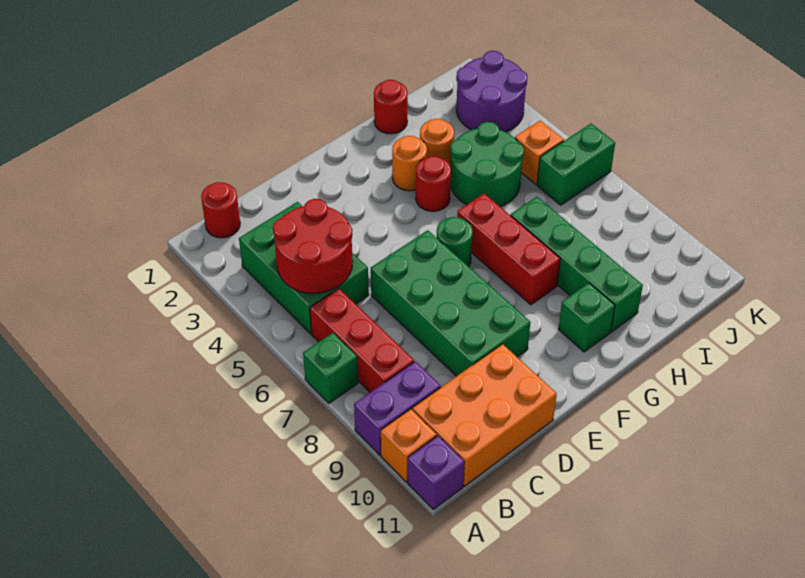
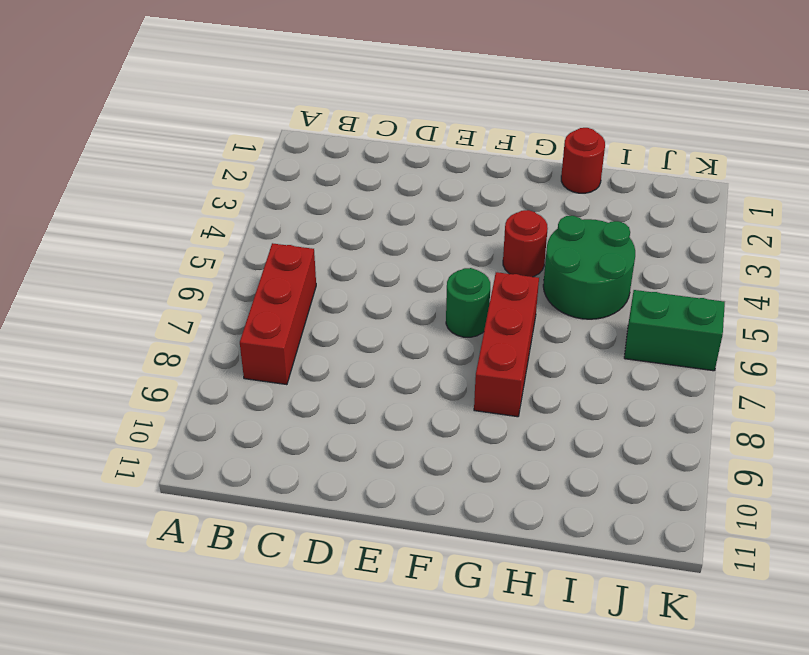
none -> green brick A7 level 1
none -> purple brick A9:B9 level 1
none -> orange brick A10 level 1

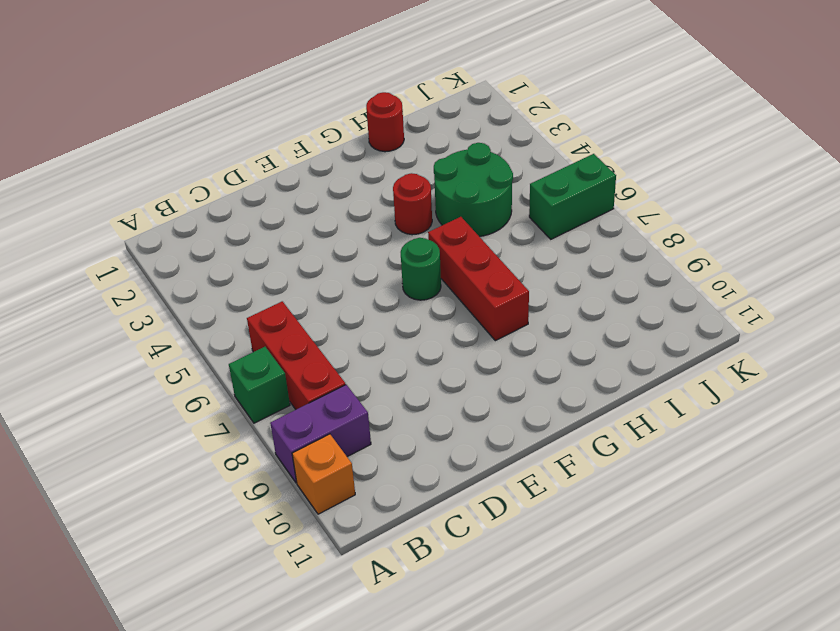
none -> purple brick A11 level 1
none -> red round brick B1 level 1
none -> green brick B3:C5 level 1

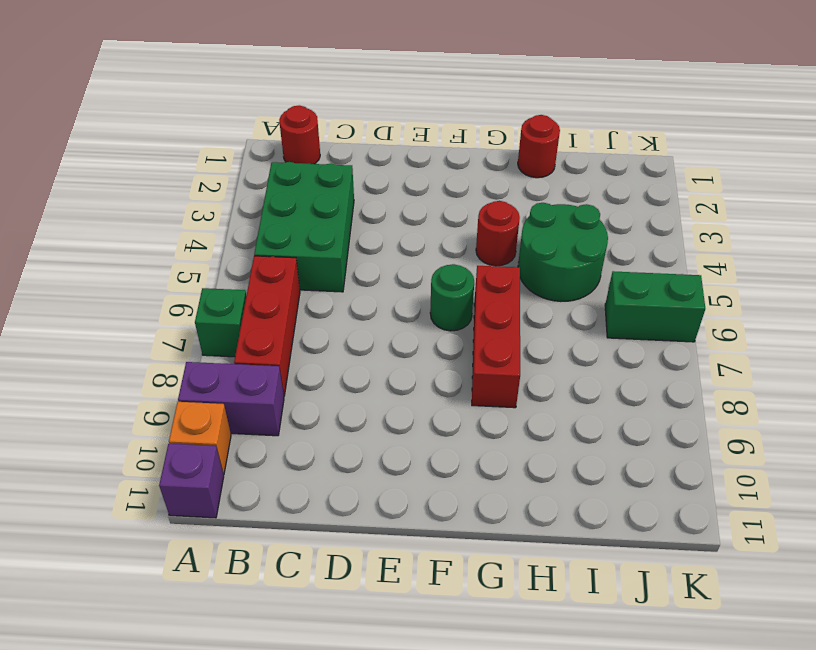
none -> orange brick B10:D11 level 1
none -> green brick D6:E9 level 1
none -> orange round brick G3 level 1

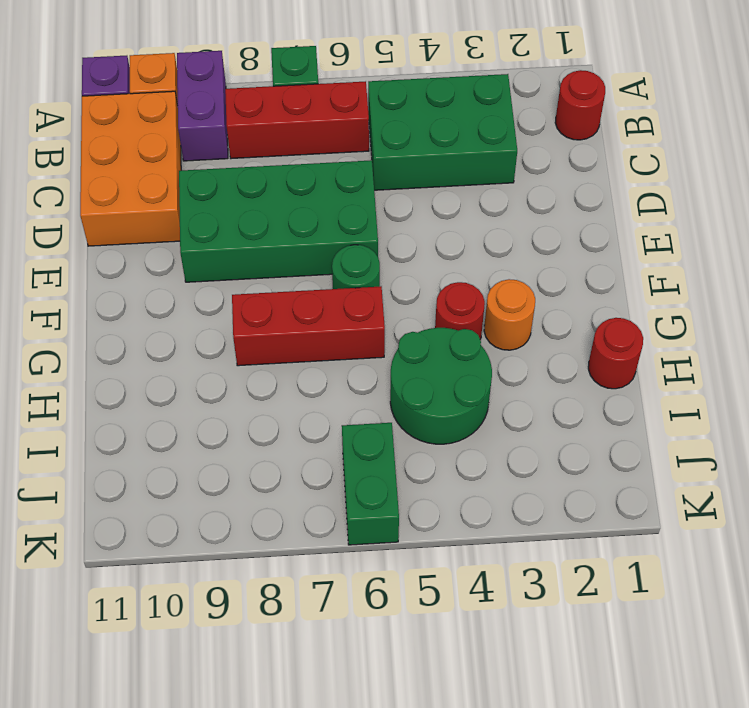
none -> green brick G10 level 1
none -> orange round brick H3 level 1
none -> green brick H7:H10 level 1

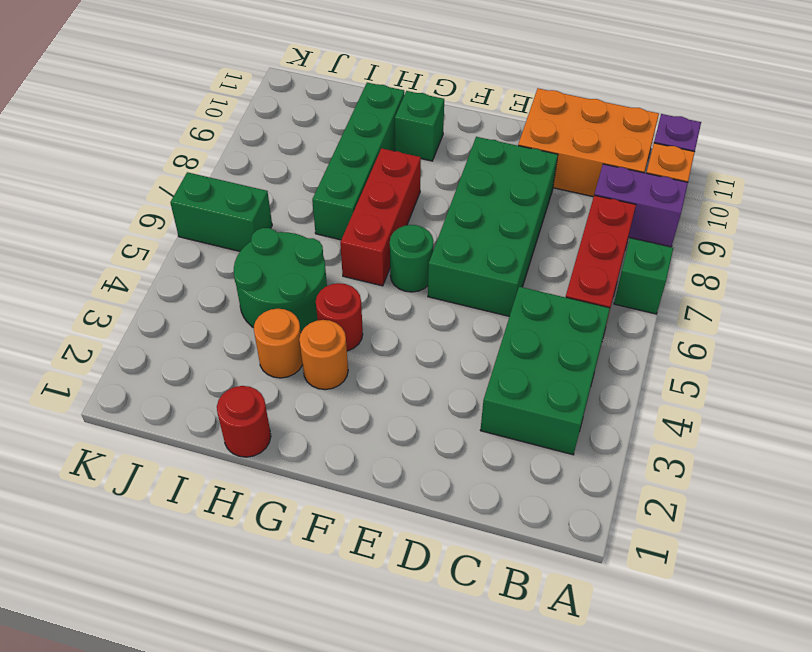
none -> red round brick B1 level 1
none -> purple round brick J2:K3 level 1
none -> orange brick J5 level 1

